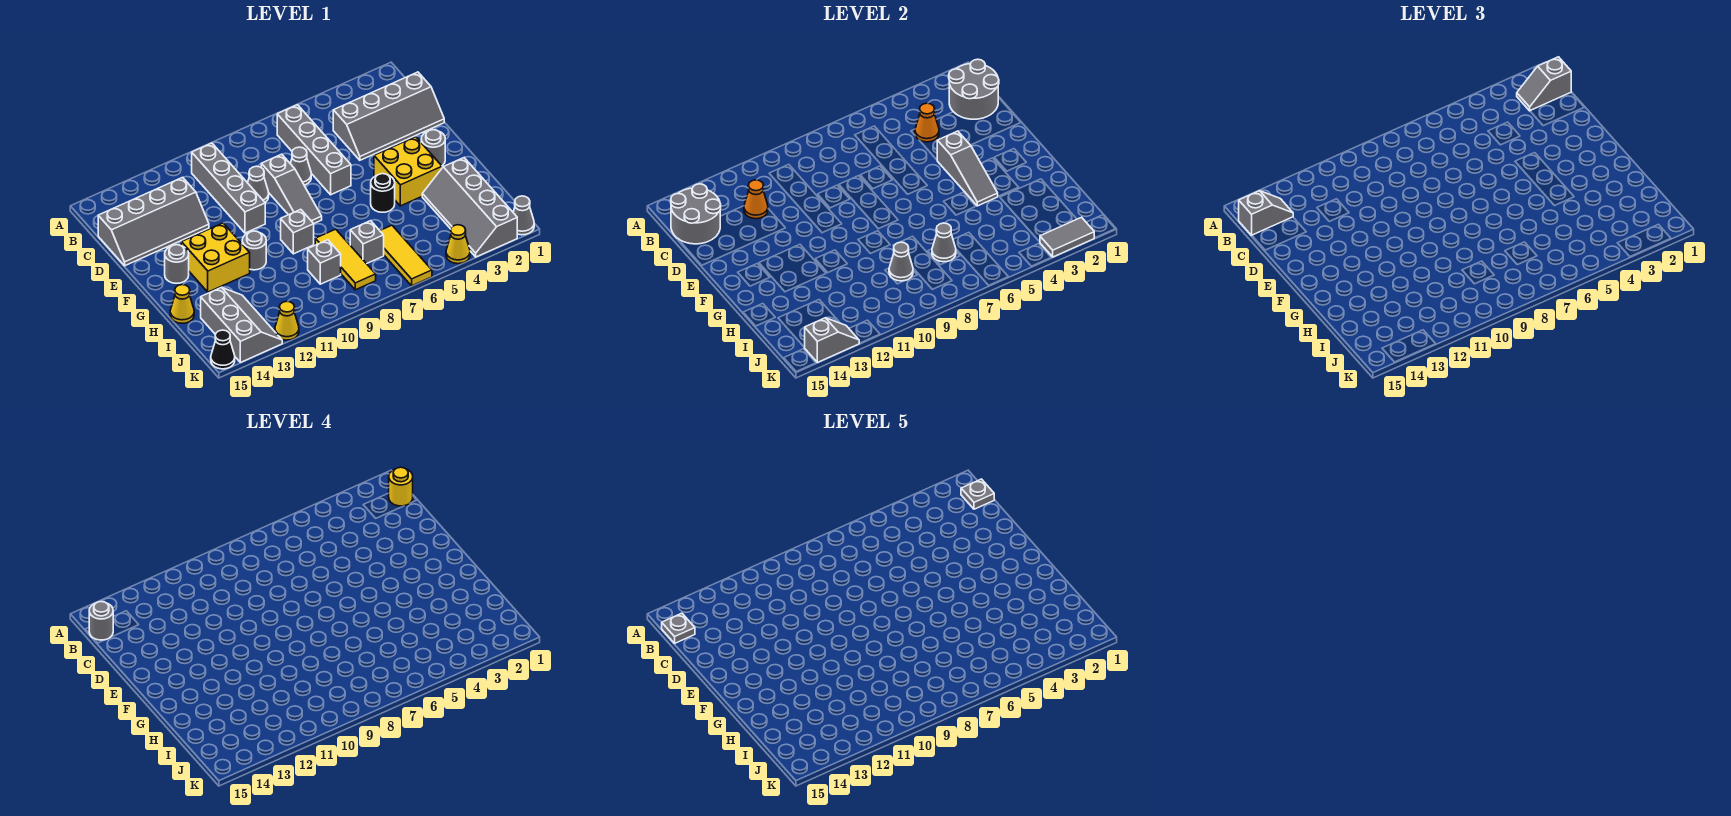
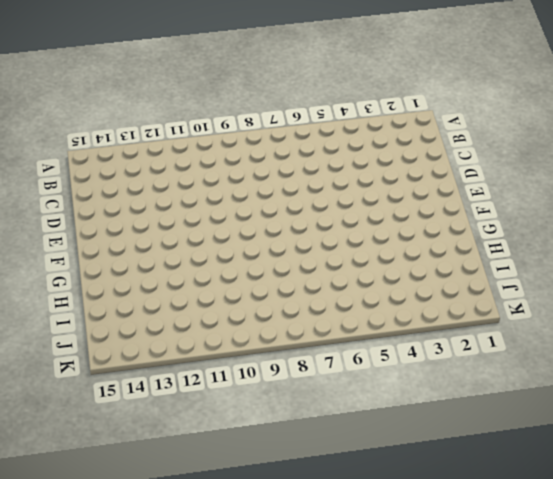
none -> grey brick B6:E6 level 1
none -> grey brick B10:E10 level 1
none -> grey slope C1:D4 level 1 top C
none -> grey slope C12:D15 level 1 top C

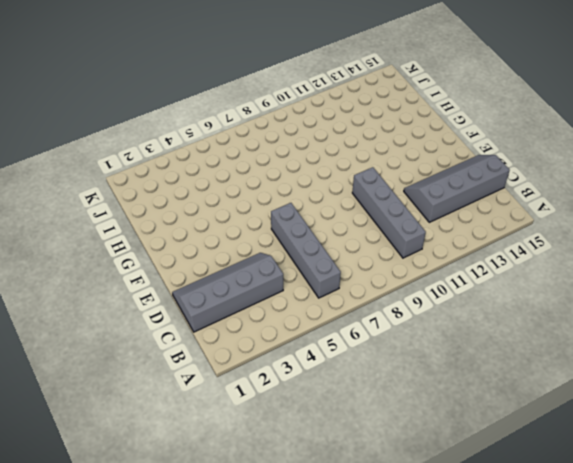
none -> grey cone D7 level 1
none -> grey slope D8:F8 level 1 top D
none -> grey cone D9 level 1
none -> grey round brick F2 level 1

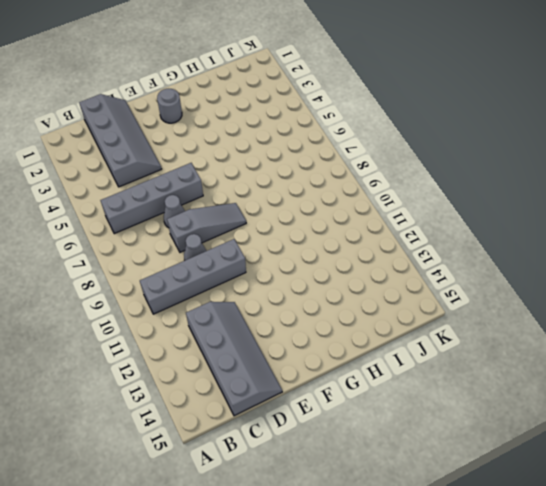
none -> yellow brick F3:G4 level 1
none -> yellow brick F12:G13 level 1
none -> grey round brick F14 level 1
none -> black round brick G5 level 1

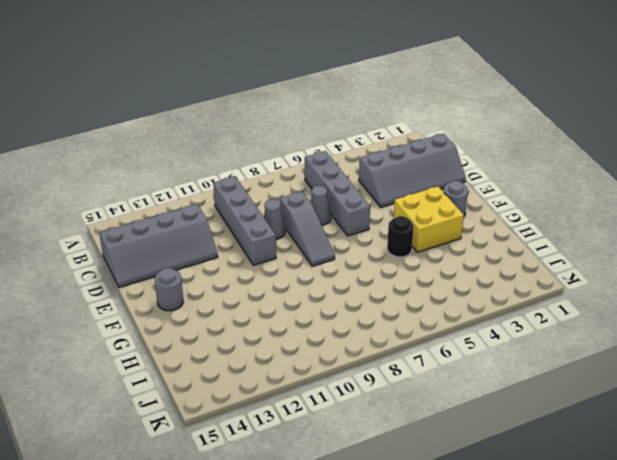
none -> yellow brick F12:G13 level 1
none -> grey brick G9 level 1
none -> grey round brick G11 level 1
none -> grey slope H2:K3 level 1 top 2

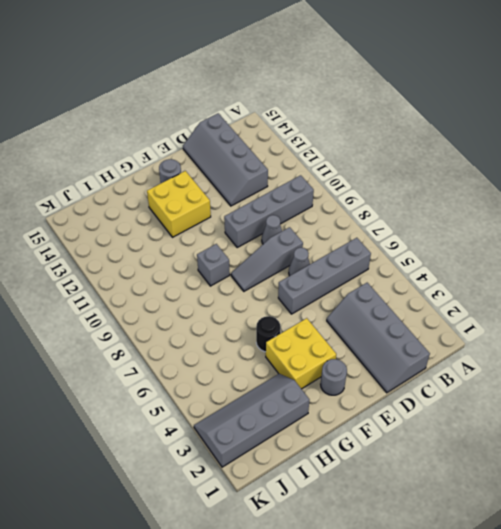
none -> grey round brick G11 level 1
none -> yellow tile H8:J8 level 1
none -> yellow cone H15 level 1
none -> yellow tile I6:K6 level 1

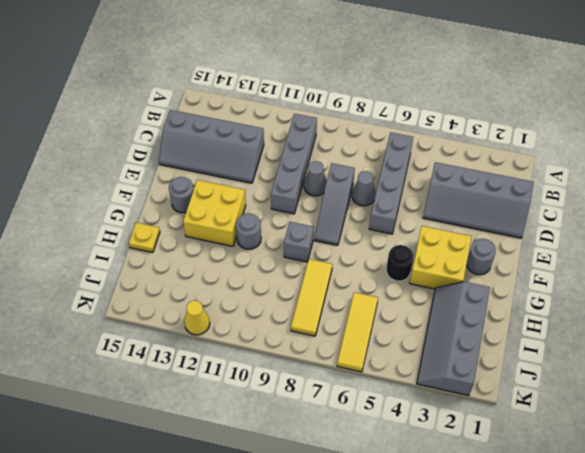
yellow plate H15 level 1 -> yellow cone H15 level 1
none -> grey brick I7 level 1
none -> grey brick I9 level 1
none -> grey slope I13:K14 level 1 top 14
none -> grey cone K1 level 1

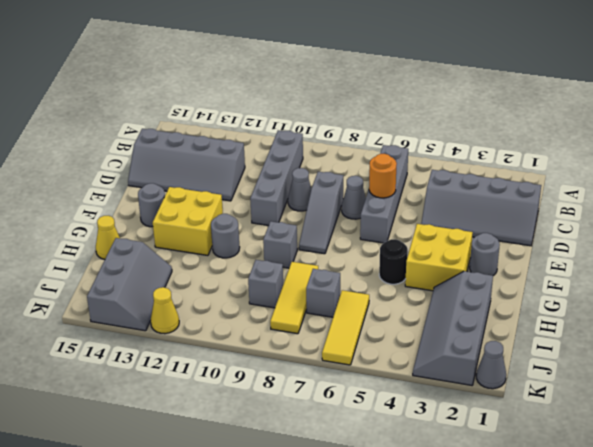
orange round brick D6 level 2 -> none
none -> yellow cone K4 level 1
none -> black cone K15 level 1
none -> grey round brick B1:C2 level 2
none -> grey round brick B14:C15 level 2

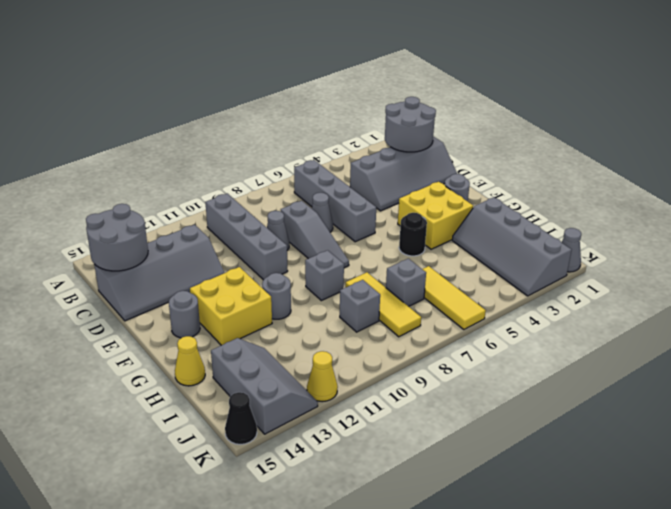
none -> yellow cone K4 level 1
none -> orange cone C4 level 2
none -> orange cone C12 level 2
none -> grey slope E4:G4 level 2 top E

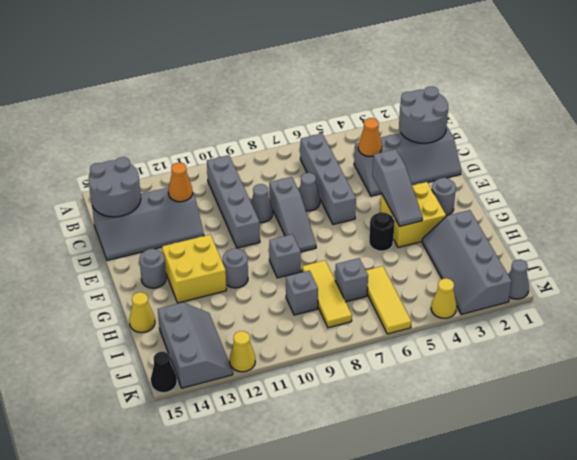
none -> grey cone I7 level 2
none -> grey cone I9 level 2
none -> grey tile K2:K3 level 2
none -> grey slope K13:K14 level 2 top 14

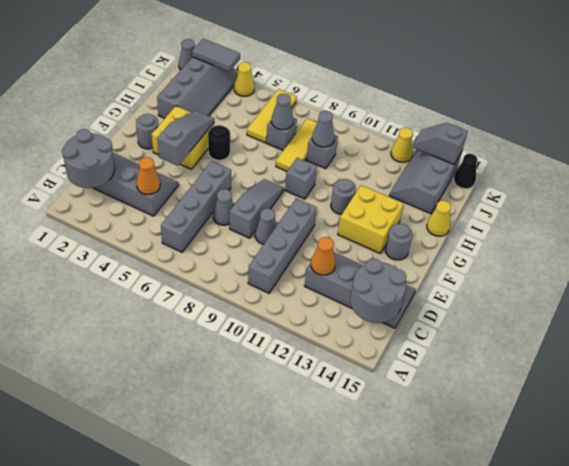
none -> grey slope B1:B2 level 3 top 1
none -> grey slope B14:B15 level 3 top 15
none -> yellow round brick B1 level 4
none -> grey round brick B15 level 4

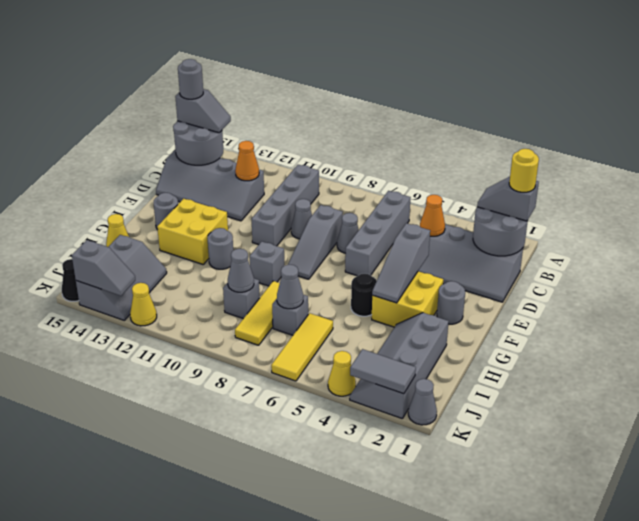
none -> grey plate B1 level 5
none -> grey plate B15 level 5

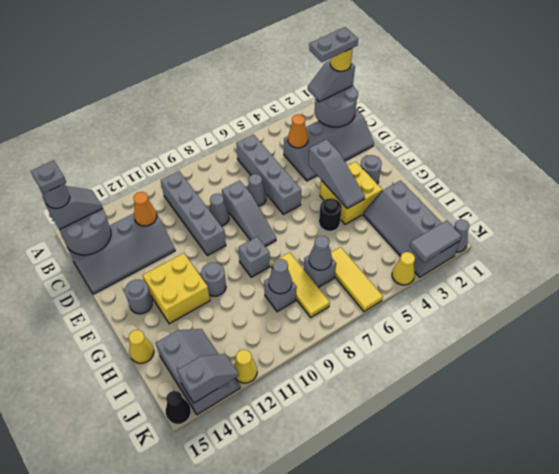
grey plate B1:B2 level 5 -> grey plate B1 level 5

